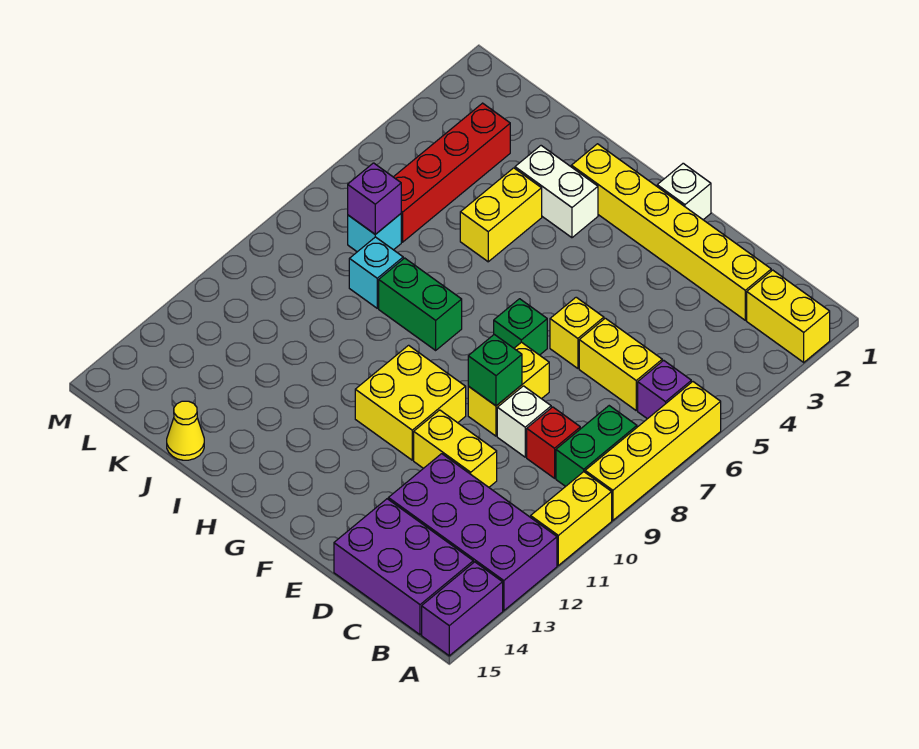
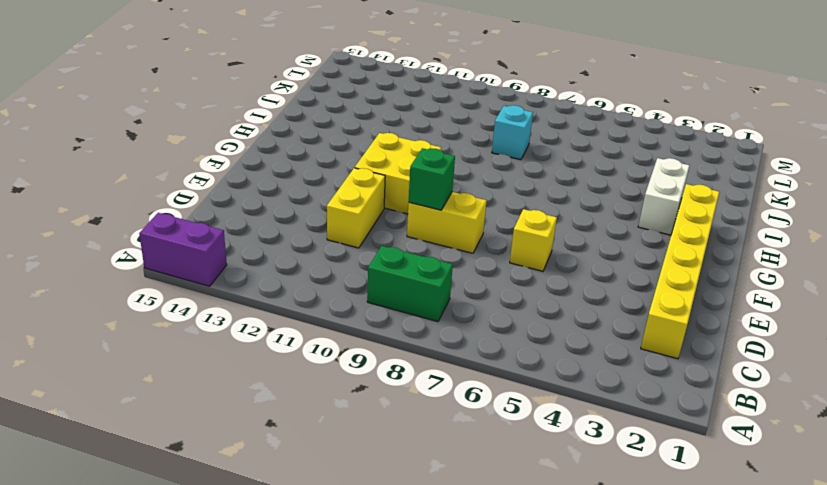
none -> yellow brick A2:B2 level 1
none -> yellow brick A6:A9 level 1
none -> yellow brick A10:A11 level 1

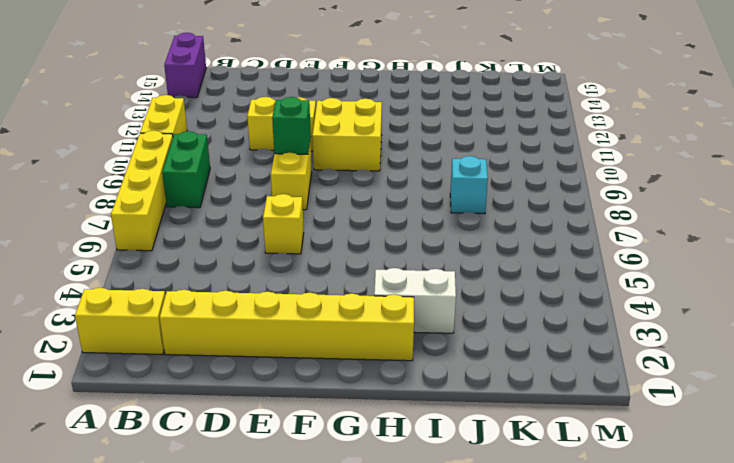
none -> purple brick A12:D13 level 1
none -> purple brick B6 level 1
none -> purple brick B14:D15 level 1

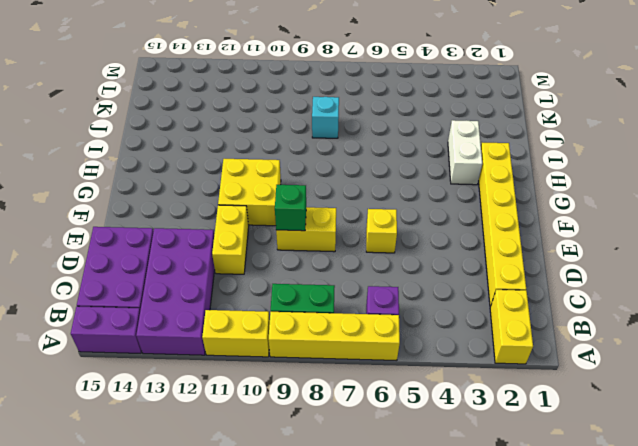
none -> yellow brick C6:D6 level 1
none -> red brick C9 level 1
none -> white brick D9 level 1

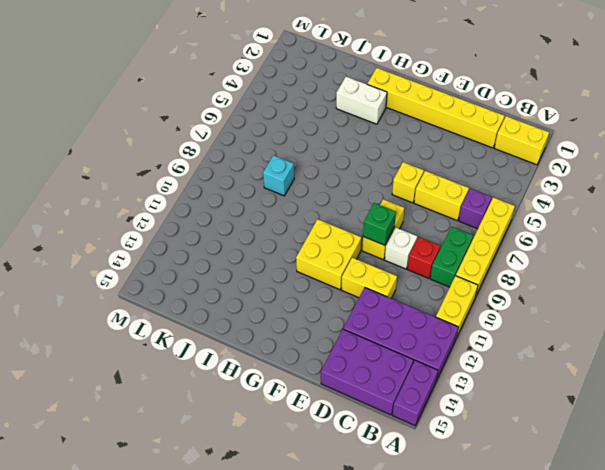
none -> white brick F1 level 1
none -> green brick F7 level 1
none -> green brick H8:I8 level 1

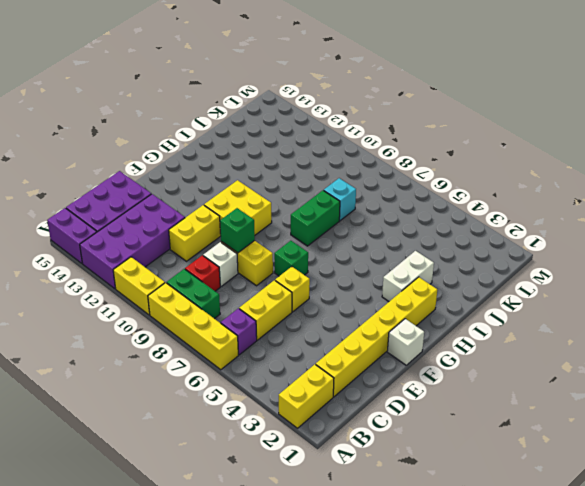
none -> yellow brick I4:I5 level 1
none -> yellow cone J15 level 1
none -> red brick K3:K6 level 1

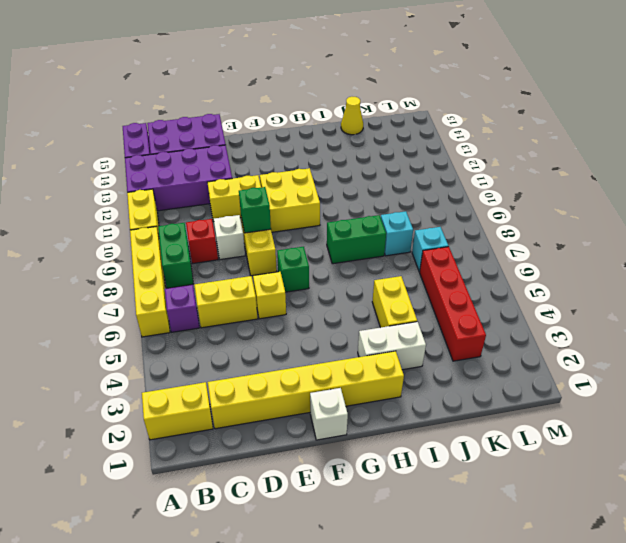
none -> purple brick K7 level 2

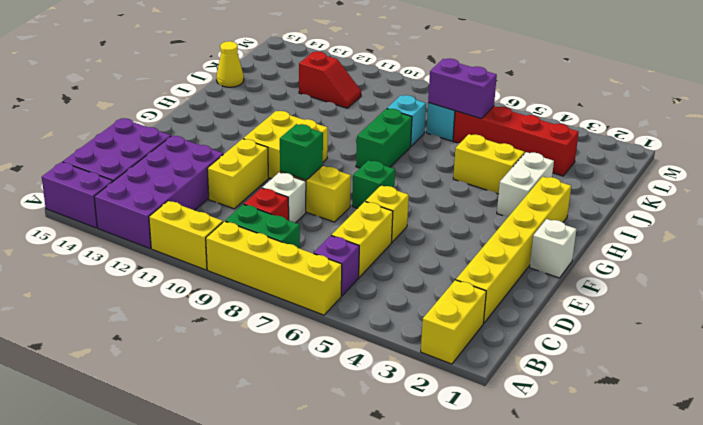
purple brick K6:K7 level 2 -> purple brick K7 level 2
red slope K11:K12 level 1 top 12 -> none

